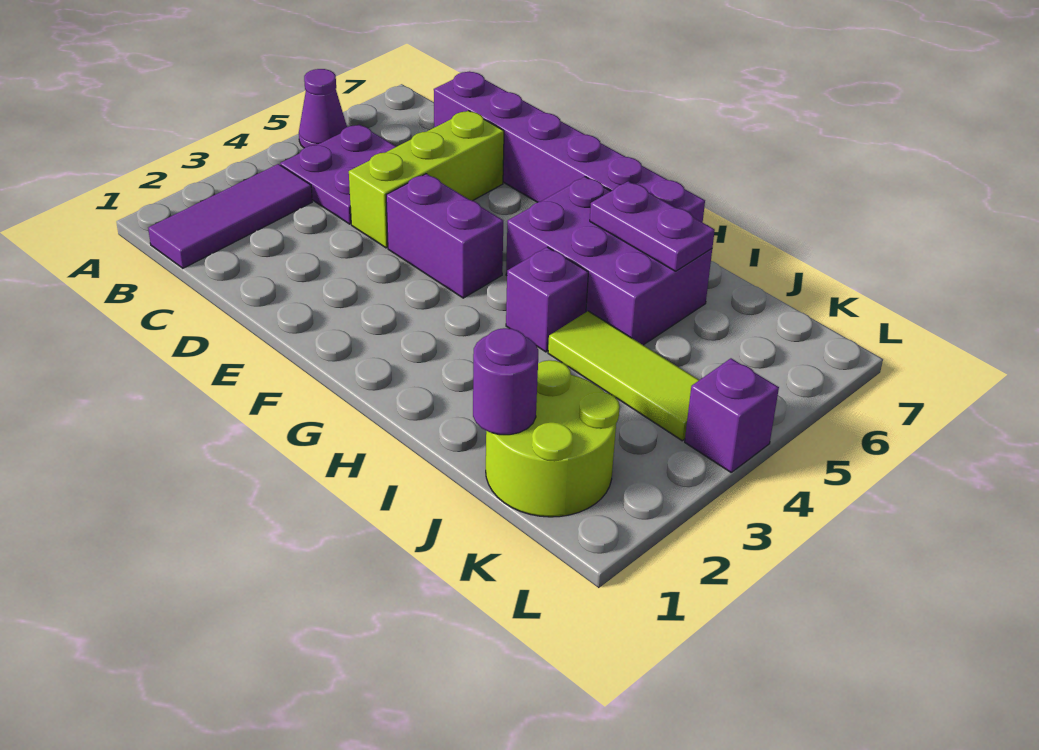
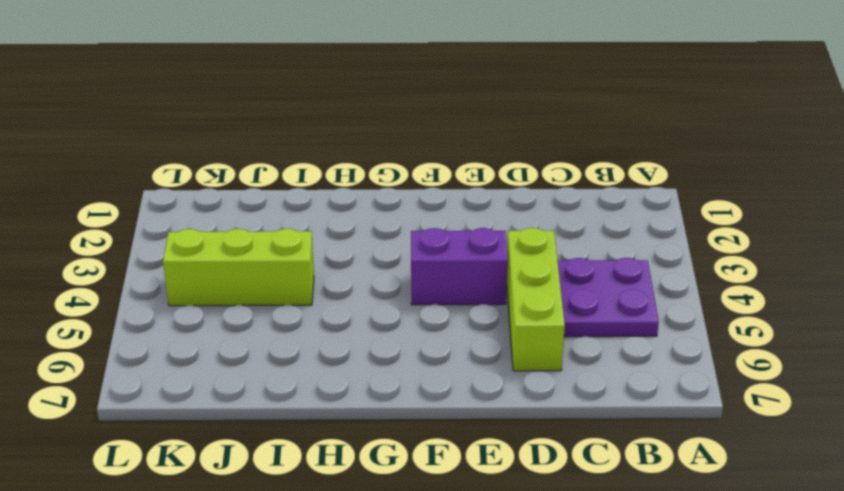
lime brick I4:K4 level 1 -> lime tile I4:K4 level 1
none -> purple cone A5 level 1
none -> purple tile B1:B3 level 1
none -> purple brick C7:H7 level 1

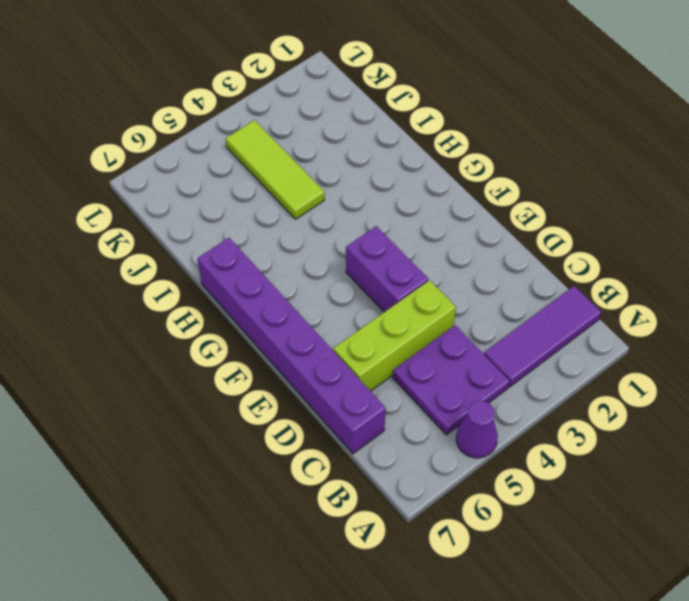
none -> purple brick G5:I6 level 1
none -> purple brick H4 level 1
none -> lime round brick J1:K2 level 1

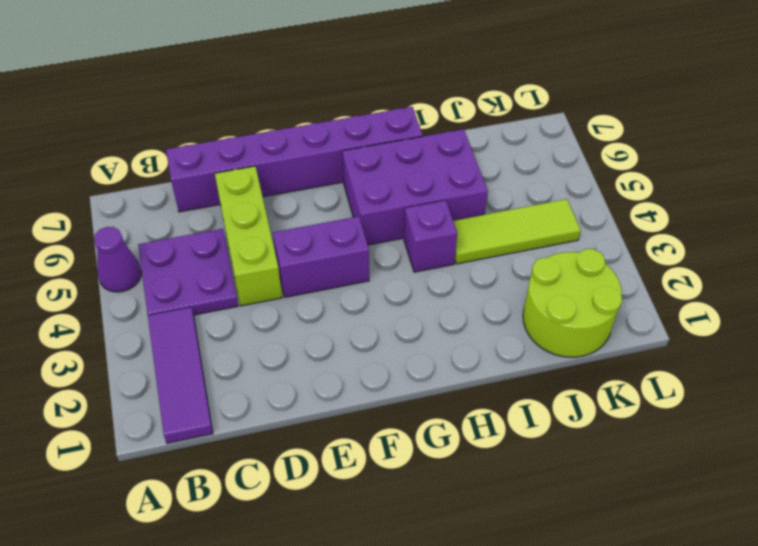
none -> purple brick L4 level 1
none -> purple plate H6:I6 level 2
none -> purple round brick J1 level 2

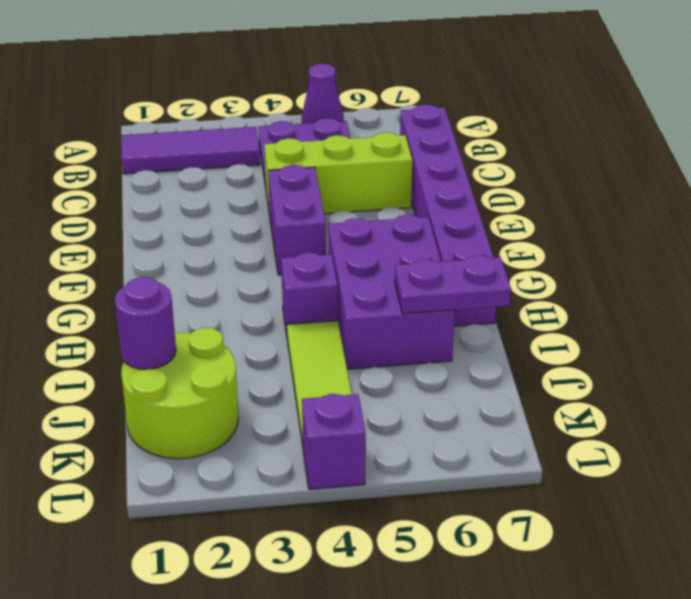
purple plate I6:I7 level 2 -> purple plate H6:I6 level 2

